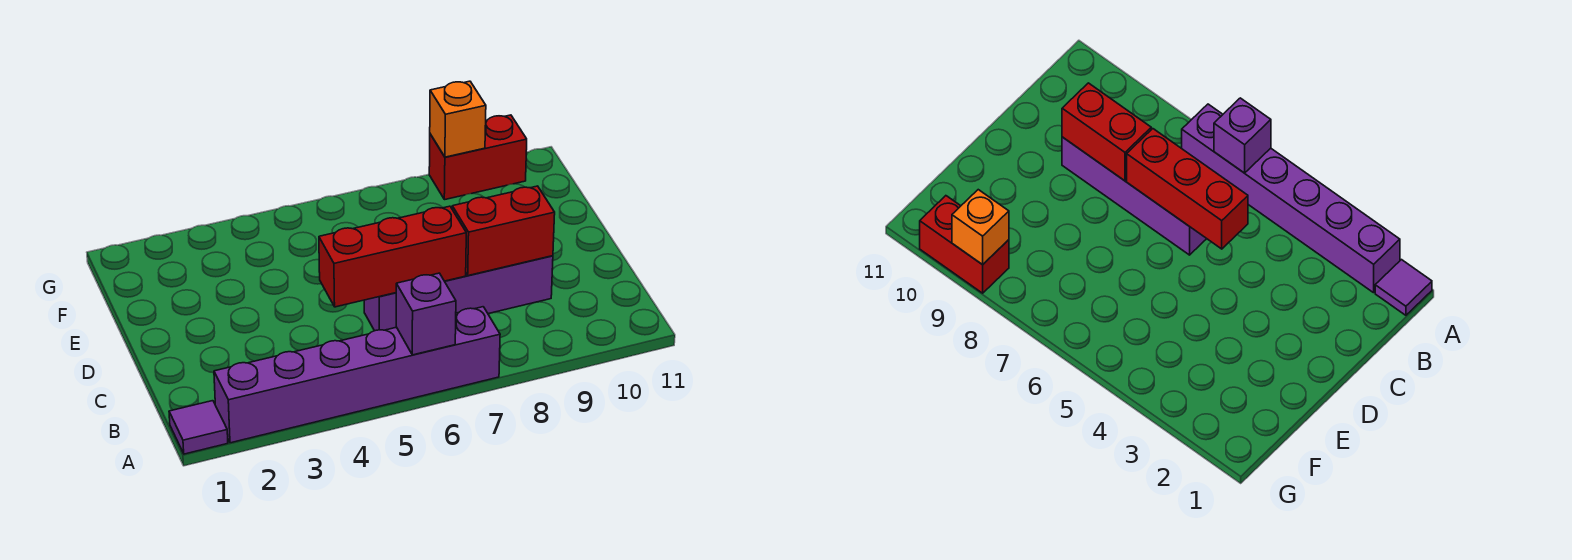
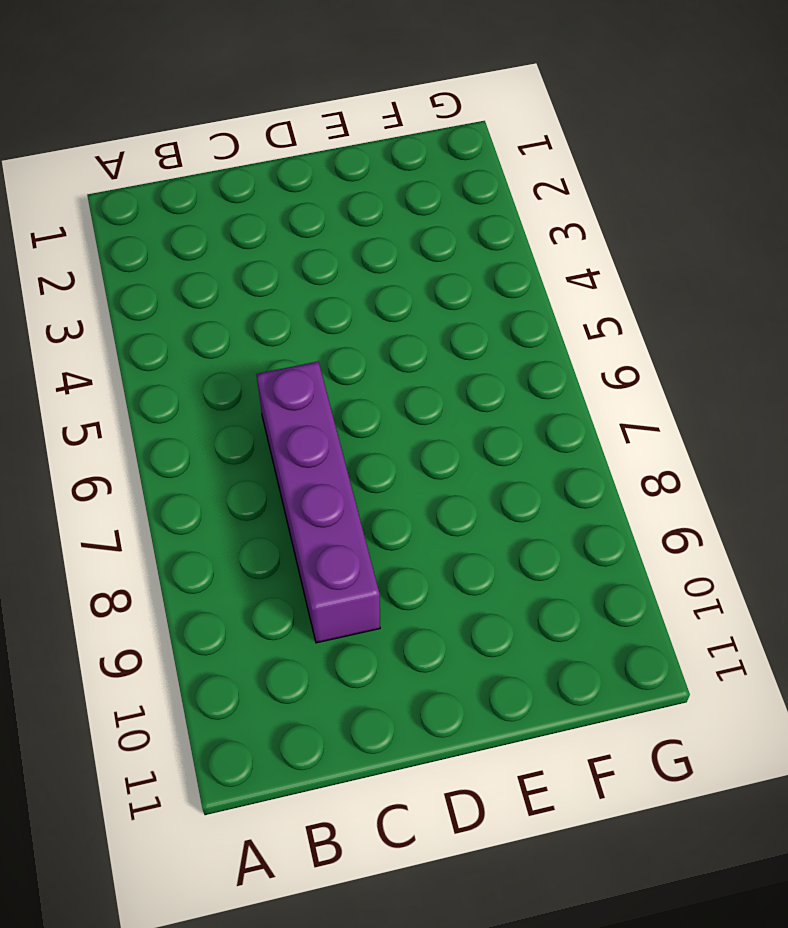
none -> purple tile A1 level 1
none -> purple brick A2:A7 level 1

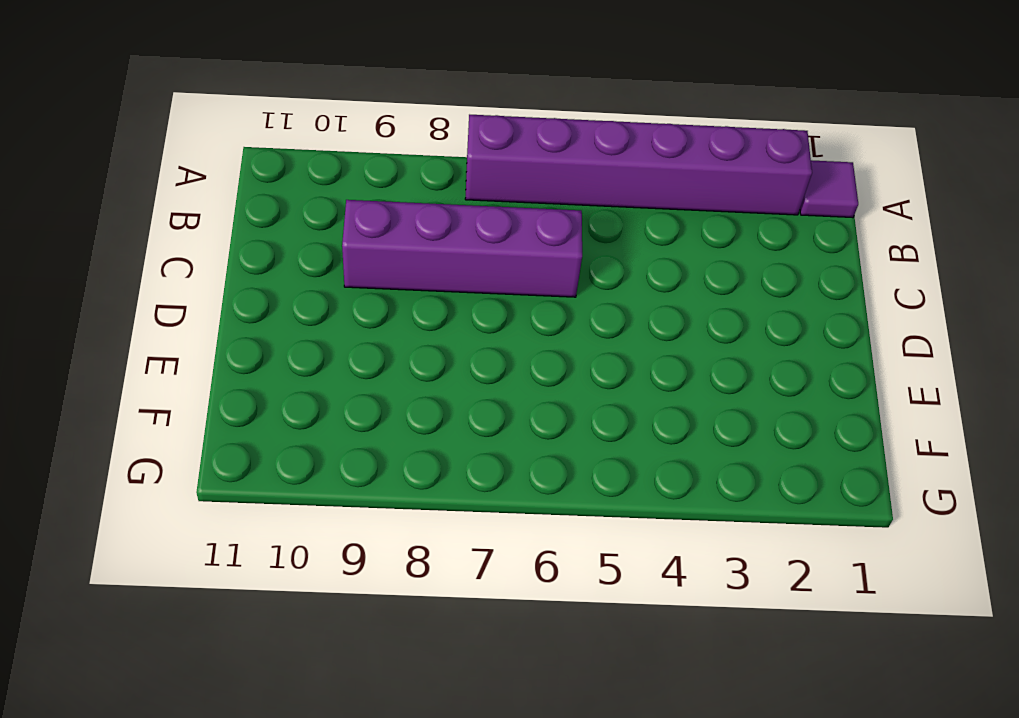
none -> red brick G9:G10 level 1
none -> purple brick A6 level 2

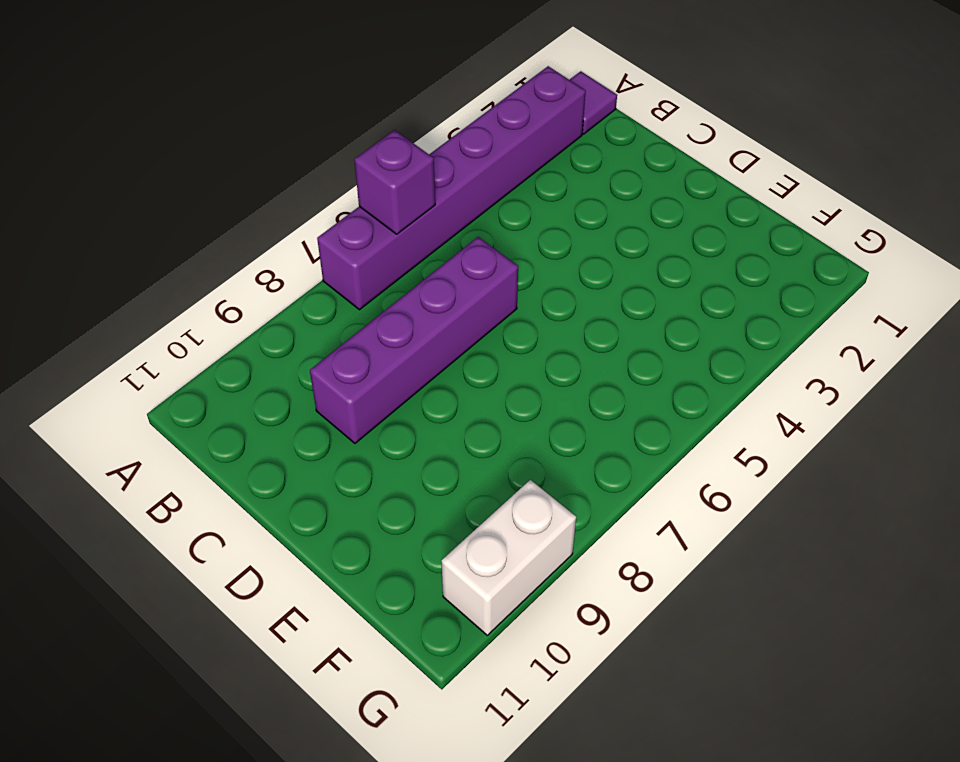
white brick G9:G10 level 1 -> red brick G9:G10 level 1
none -> red brick C5:C7 level 2
none -> red brick C8:C9 level 2

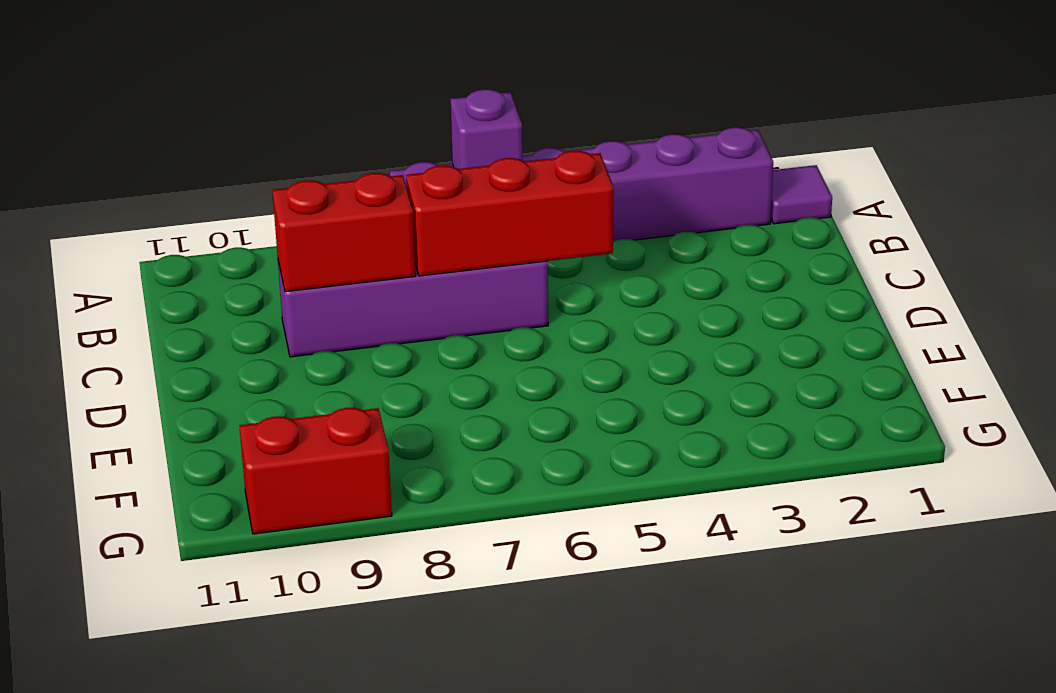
none -> orange brick G9 level 2

